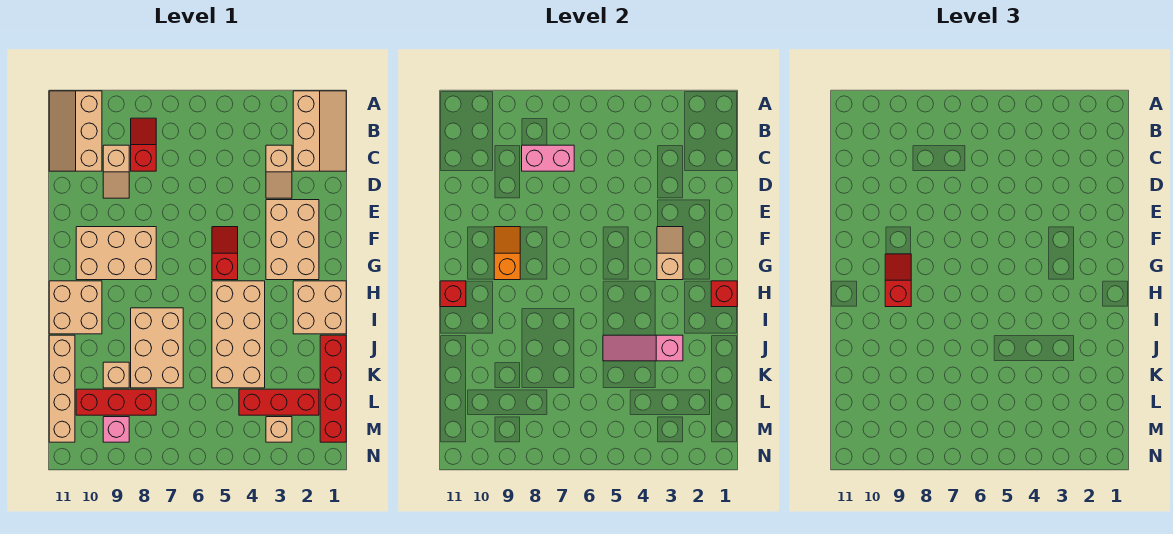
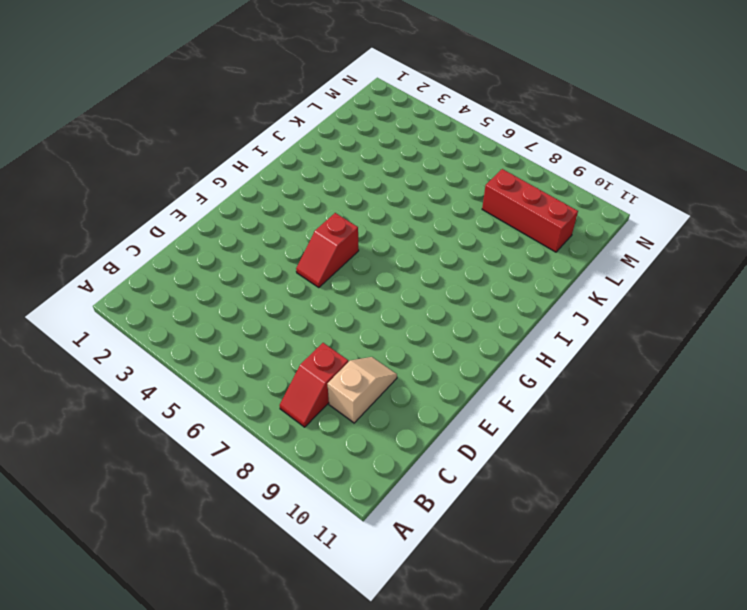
none -> tan slope A1:C2 level 1 top 2
none -> tan slope A10:C11 level 1 top 10
none -> tan slope C3:D3 level 1 top C

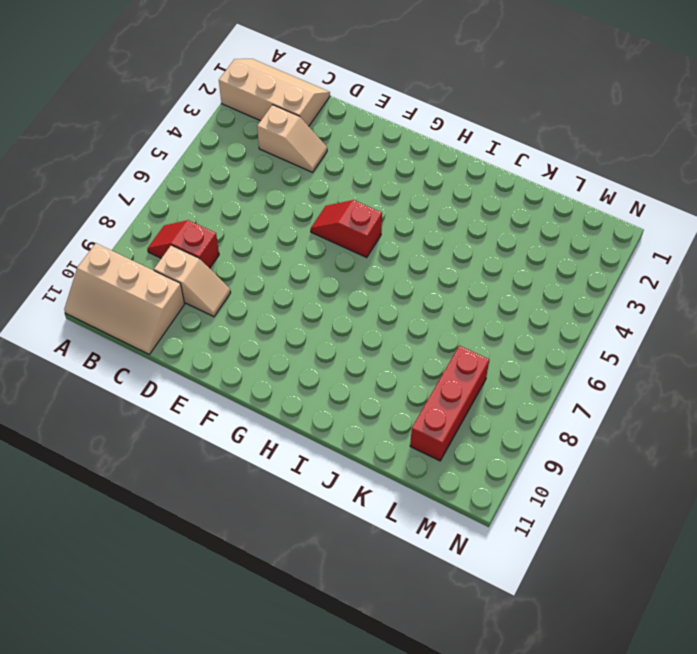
none -> tan brick E2:G3 level 1
none -> tan brick F8:G10 level 1
none -> tan brick H1:I2 level 1

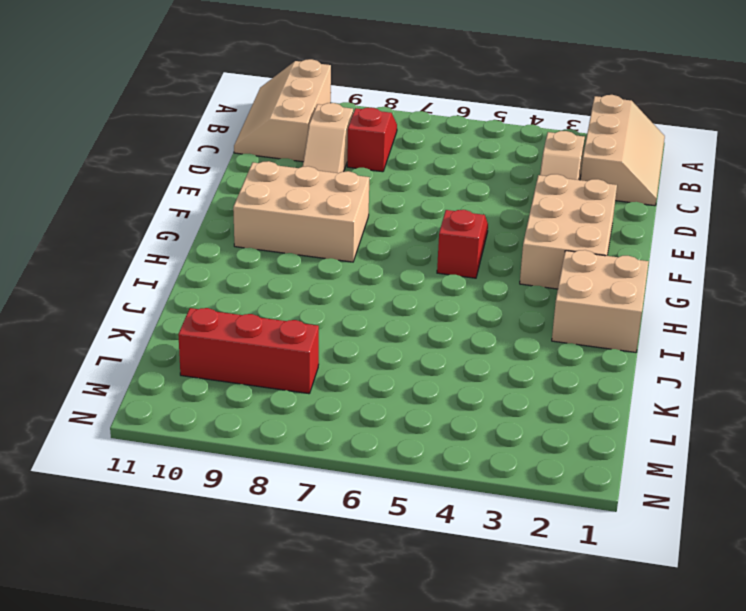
none -> tan brick H4:K5 level 1
none -> tan brick H10:I11 level 1
none -> tan brick I7:K8 level 1

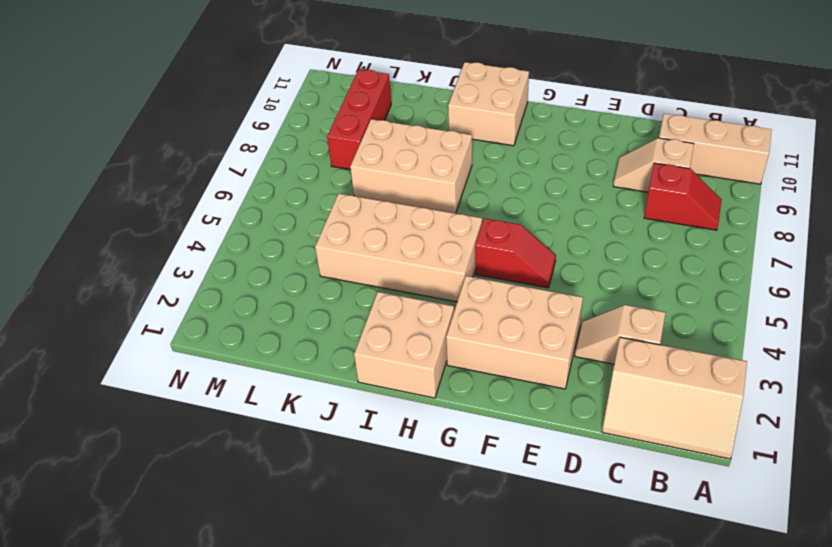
none -> tan brick F8:G10 level 1
none -> red brick J1:M1 level 1
none -> tan brick J11:M11 level 1

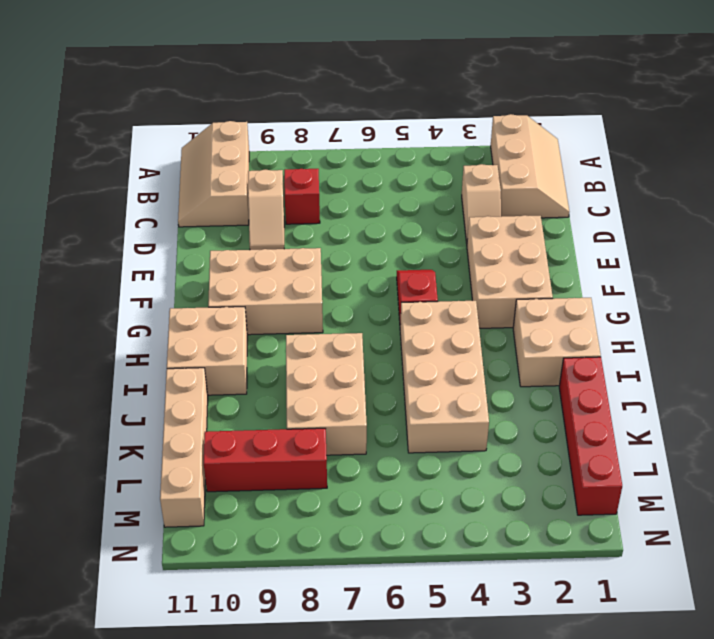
none -> tan brick K9 level 1
none -> red brick L2:L4 level 1
none -> tan brick M3 level 1

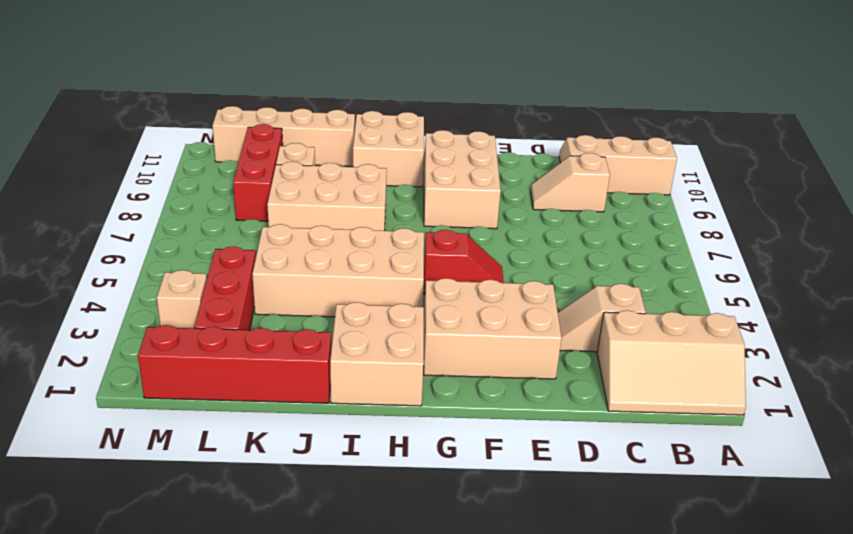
none -> red slope B8:C8 level 1 top C
none -> pink brick M9 level 1
none -> pink brick C7:C8 level 2

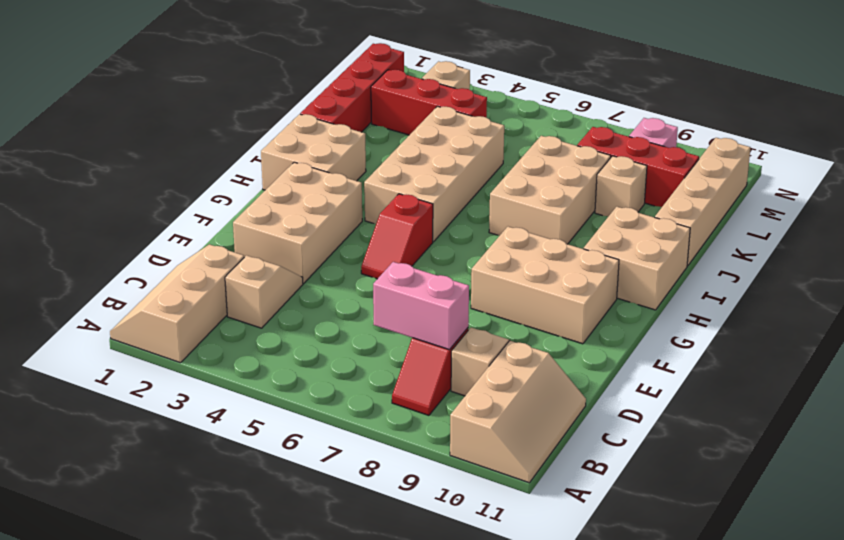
none -> tan slope F3:G3 level 2 top G
none -> orange slope F9:G9 level 2 top G
none -> red brick H1 level 2

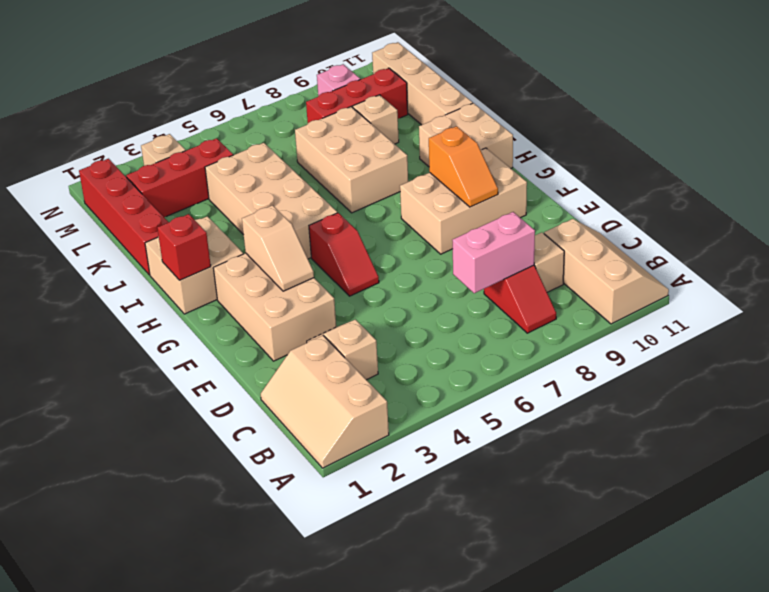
none -> red brick H11 level 2
none -> pink slope J3:J5 level 2 top 3
none -> red slope G9:H9 level 3 top H

